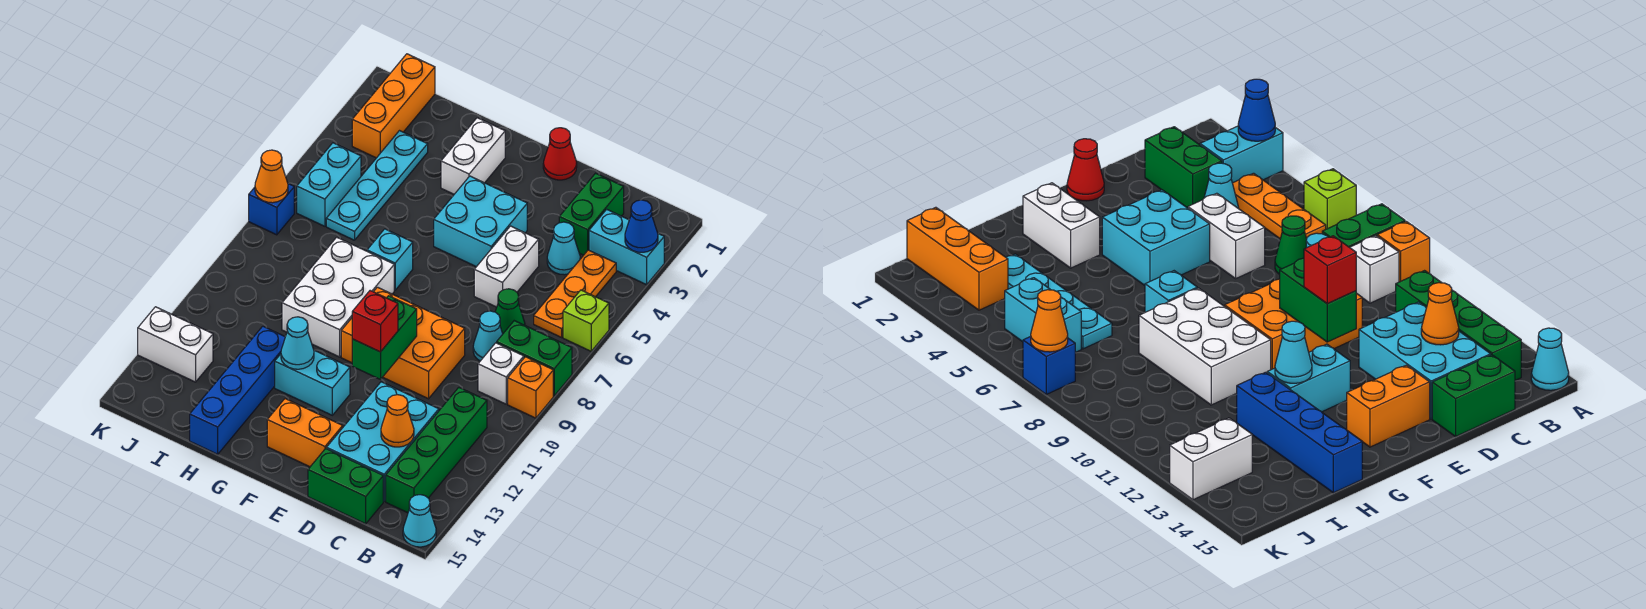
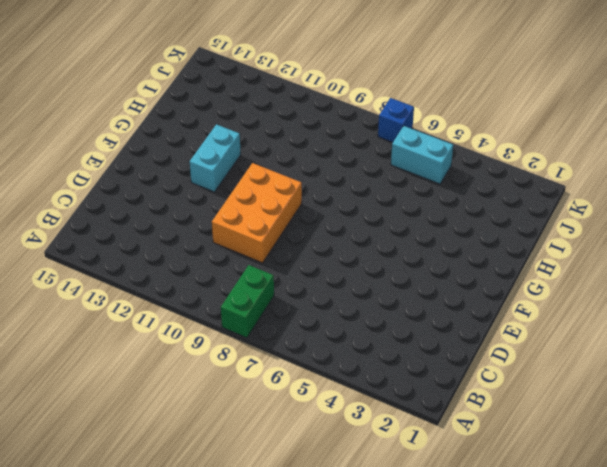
none -> cyan brick A3:B3 level 1
none -> lime brick A6 level 1
none -> orange brick A9 level 1
none -> cyan cone A15 level 1

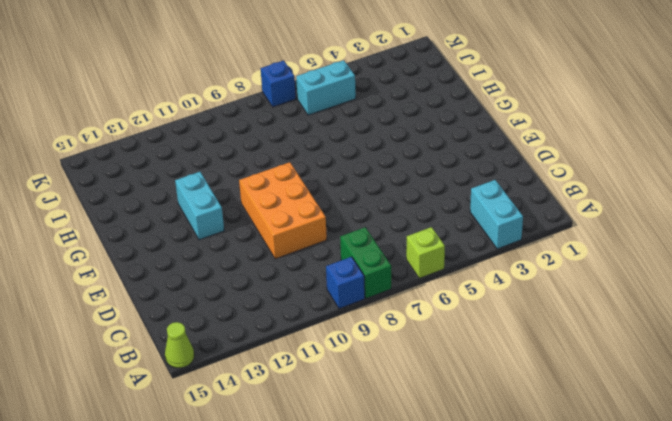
blue brick A9 level 1 -> orange brick A9 level 1
lime cone A15 level 1 -> cyan cone A15 level 1
none -> orange plate B4:B6 level 1
none -> white brick B9 level 1
none -> green brick B11:B14 level 1
none -> green brick C2:C3 level 1

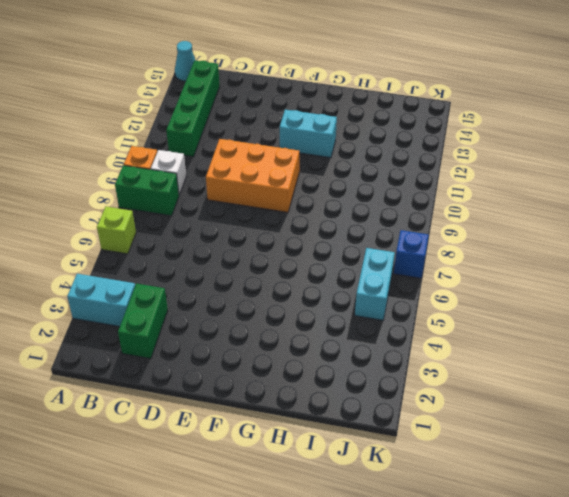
none -> orange plate B4:B6 level 1
none -> cyan cone C4 level 1
none -> green cone C7 level 1
none -> cyan cone C8 level 1

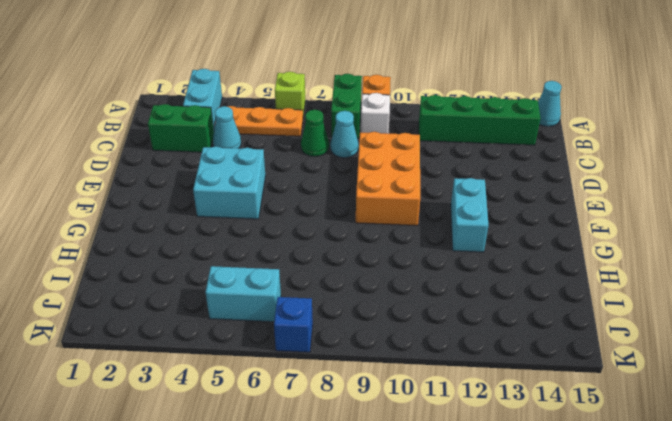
none -> cyan brick C12:D14 level 1
none -> green brick C15:D15 level 1
none -> white brick D5:D6 level 1
none -> red cone E1 level 1

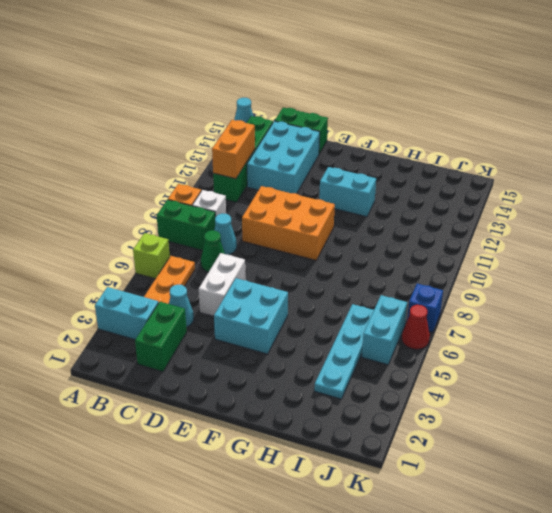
orange brick B11:B12 level 2 -> orange brick E14:F14 level 1
red cone K6 level 1 -> red cone E1 level 1
none -> white brick G2:G3 level 1
none -> cyan brick G7 level 1
none -> white brick G8:H10 level 1
none -> blue brick H12:H15 level 1

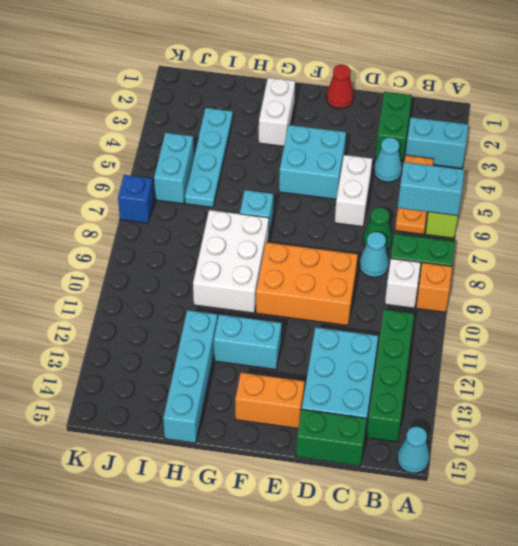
cyan brick A6:B6 level 2 -> none
cyan brick H12:H15 level 1 -> blue brick H12:H15 level 1
none -> orange brick J1:J3 level 1
none -> white brick J13:K13 level 1
none -> blue cone A3 level 2
none -> orange cone C13 level 2

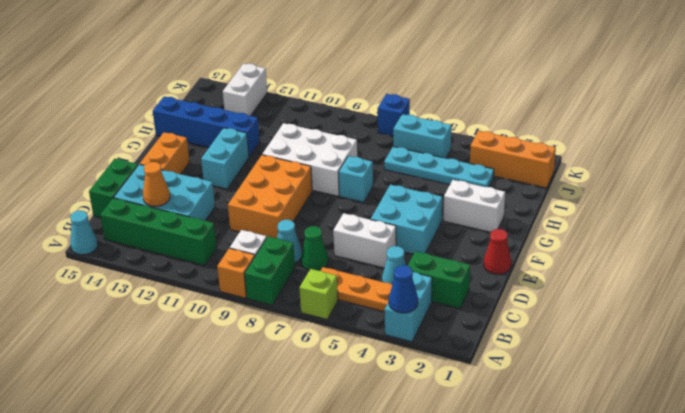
none -> green brick E10:E11 level 2
none -> cyan cone G12 level 2
none -> orange cone K7 level 2
none -> red brick E11 level 3

